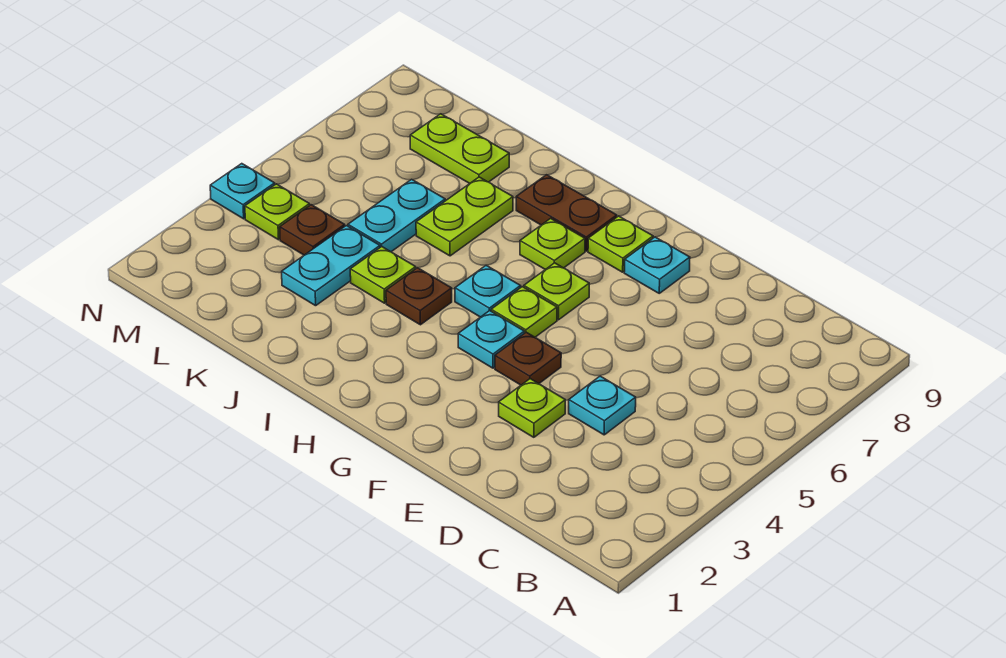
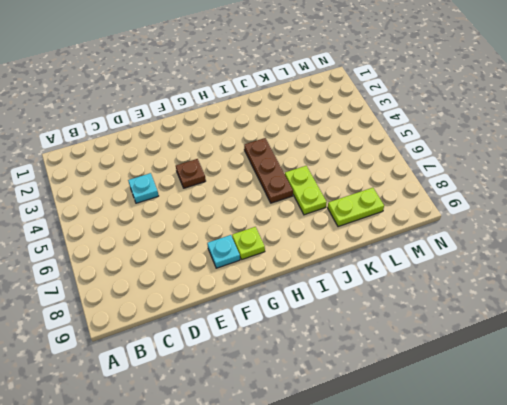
brown plate I4:I6 level 1 -> brown plate I4 level 1
none -> lime plate E3 level 1
none -> cyan plate G4 level 1
none -> lime plate G5 level 1

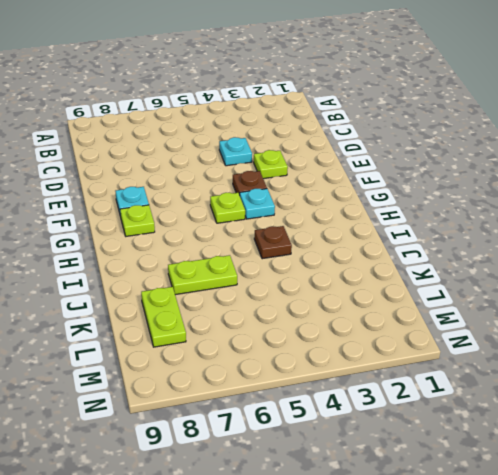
none -> lime plate G6 level 1
none -> cyan plate H5 level 1
none -> lime plate H7 level 1

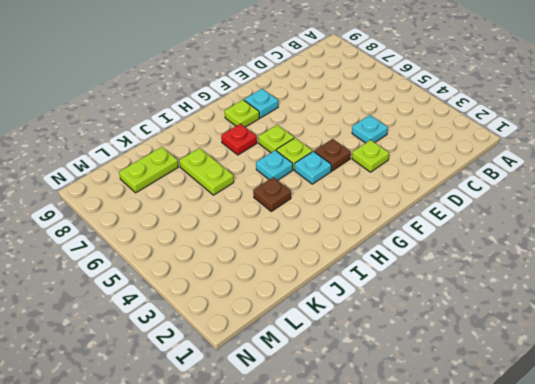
red plate H7 level 1 -> lime plate H7 level 1
none -> brown plate H8:I8 level 1
none -> lime plate J4 level 1
none -> cyan plate K3:K4 level 1

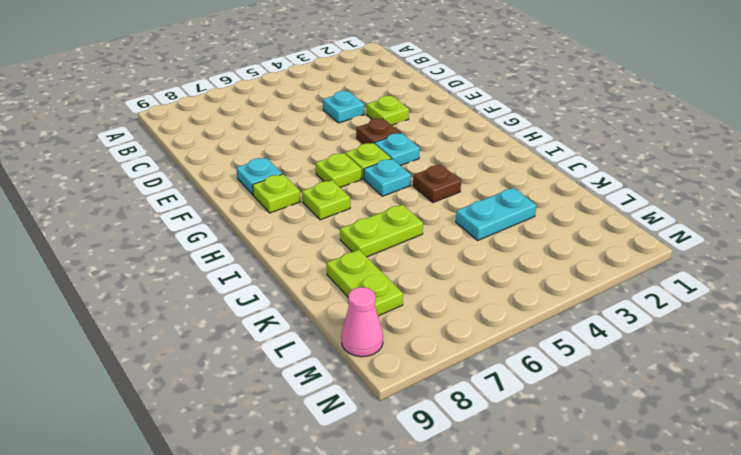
pink cone M9 level 1 -> none
none -> brown plate H8:I8 level 1
none -> lime plate J4 level 1
none -> cyan plate K5:K6 level 1

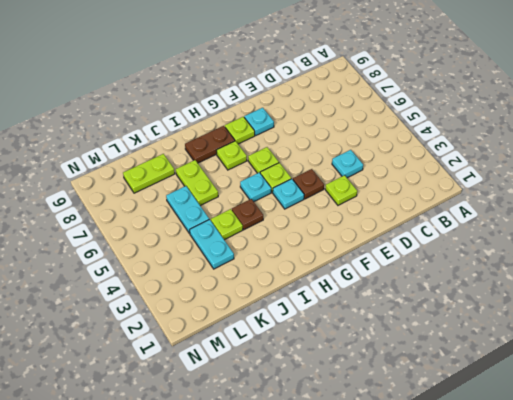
none -> brown plate L4 level 1
none -> lime plate M4 level 1
none -> cyan plate N4 level 1

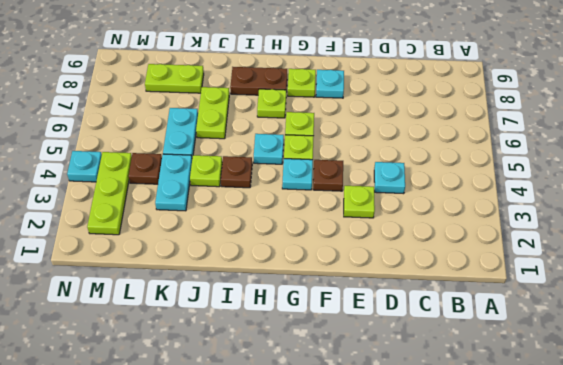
lime plate M2:M4 level 1 -> lime plate M4 level 1

